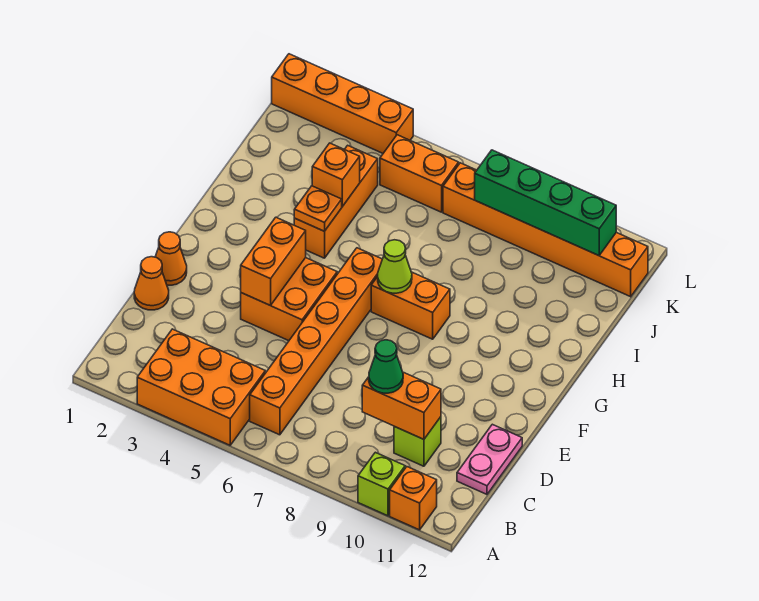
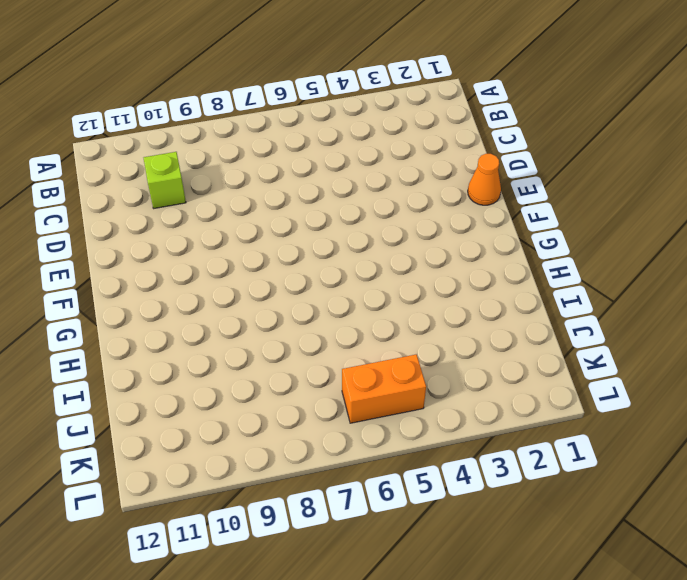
none -> orange brick A3:B5 level 1
none -> lime brick A10 level 1
none -> orange brick A11 level 1

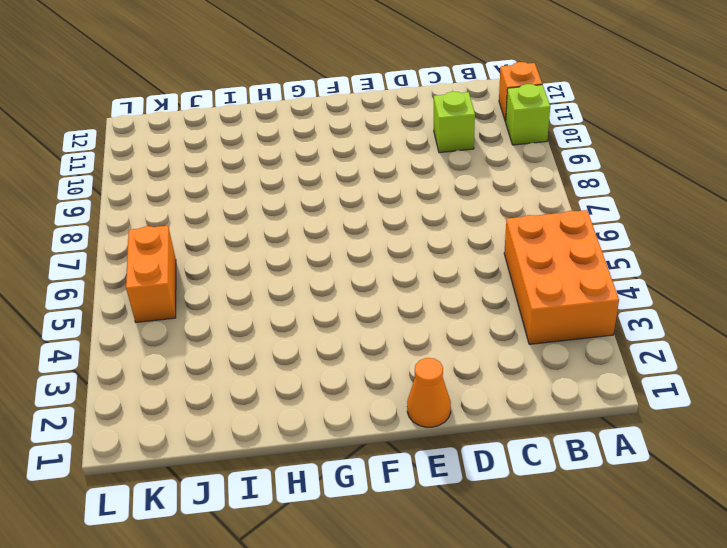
none -> orange brick B6:G6 level 1
none -> pink plate C12:D12 level 1
none -> orange cone D1 level 1

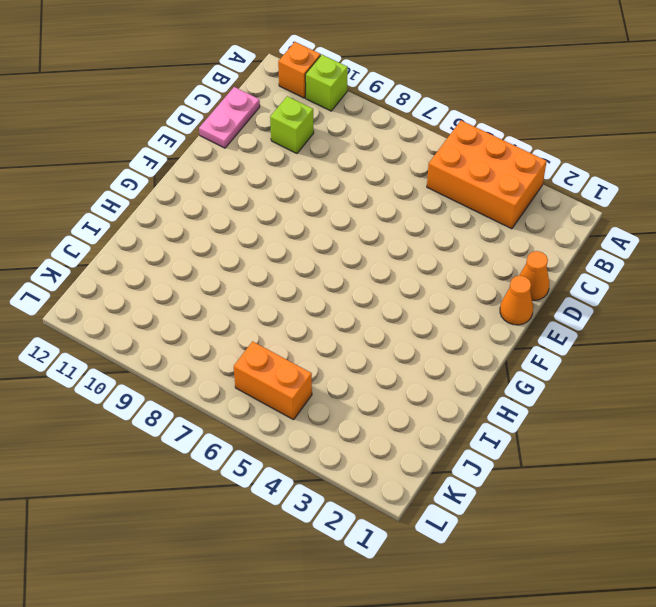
none -> orange brick B6:G6 level 1
none -> orange brick E4:F5 level 1
none -> orange brick G7:G8 level 1

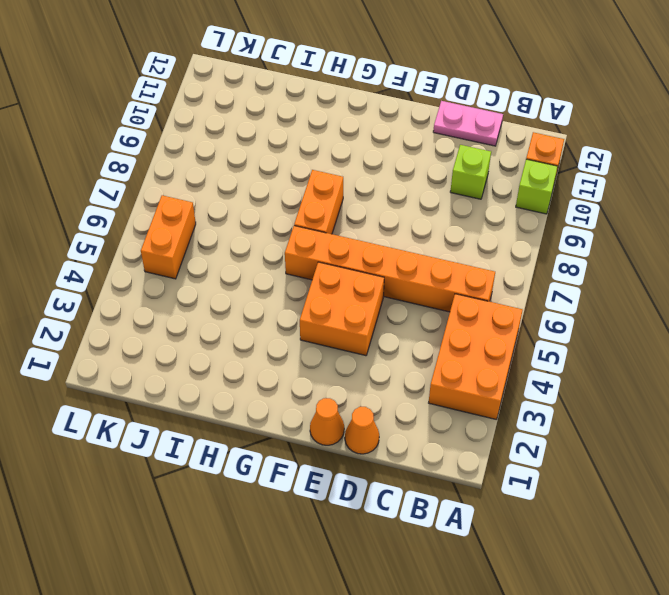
none -> orange brick H4:J4 level 1
none -> orange brick K7:K12 level 1
none -> orange brick L1:L4 level 1

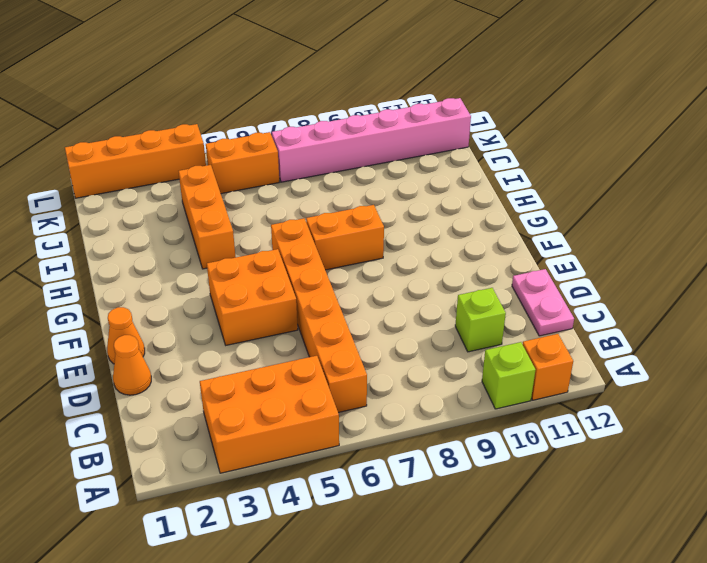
pink brick K7:K12 level 1 -> orange brick K7:K12 level 1
none -> orange brick C9:C10 level 2
none -> orange brick E4:F4 level 2
none -> lime cone G7 level 2

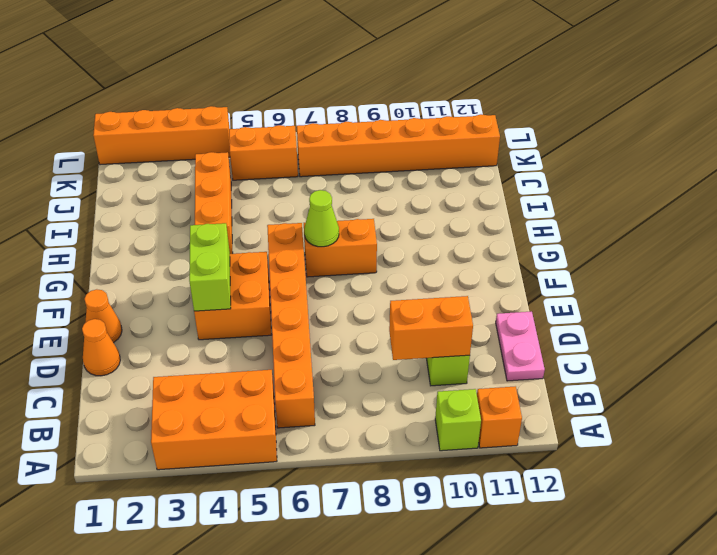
lime brick E4:F4 level 2 -> orange brick E4:F4 level 2
none -> orange plate H4 level 2
none -> orange brick I4 level 2
none -> green brick K8:K11 level 2

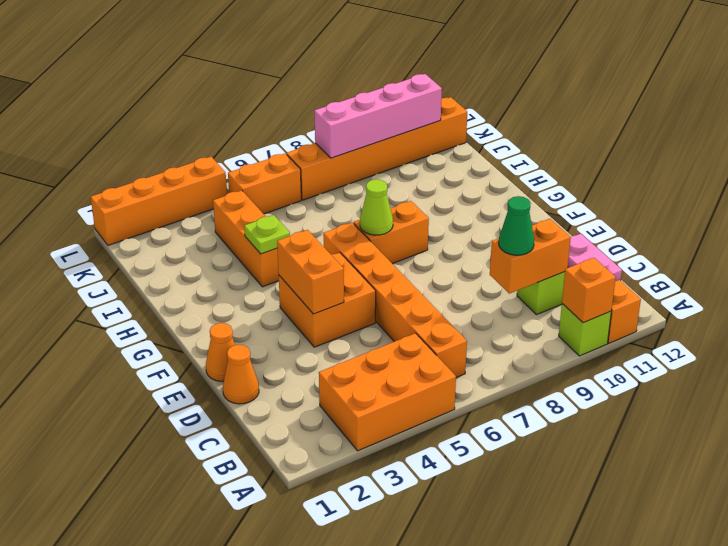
orange brick A10 level 2 -> orange brick I4 level 2
lime plate H4 level 2 -> orange plate H4 level 2
pink brick K8:K11 level 2 -> green brick K8:K11 level 2

